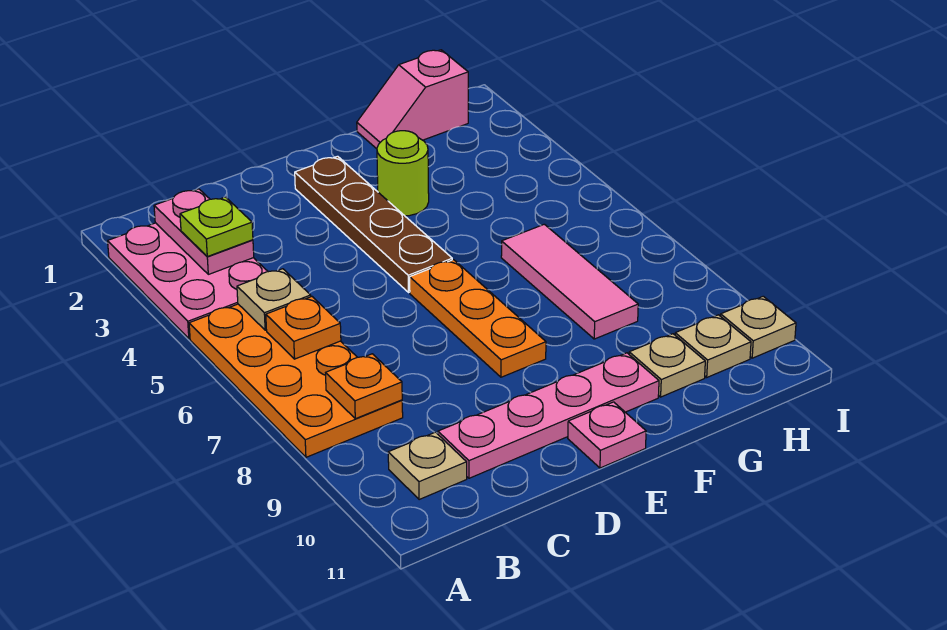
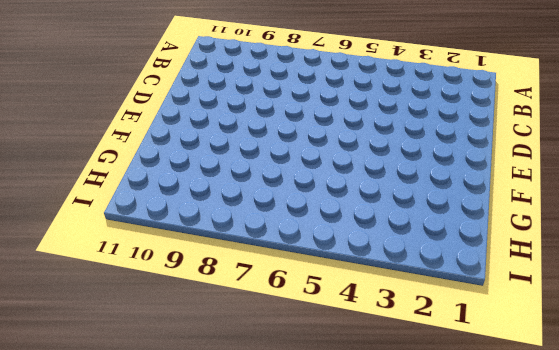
none -> pink plate A2:B4 level 1
none -> orange plate A5:B8 level 1
none -> tan plate B10 level 1

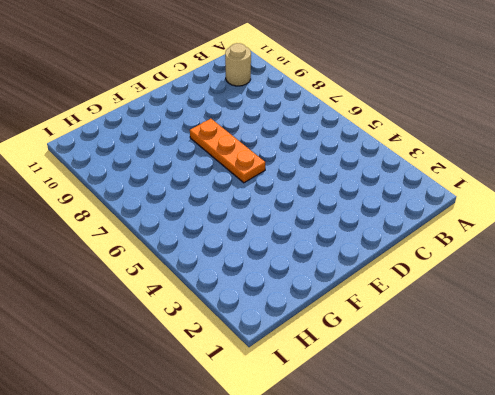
tan round brick B10 level 1 -> tan plate B10 level 1
none -> pink plate A2:B4 level 1
none -> orange plate A5:B8 level 1
none -> pink plate C10:F10 level 1

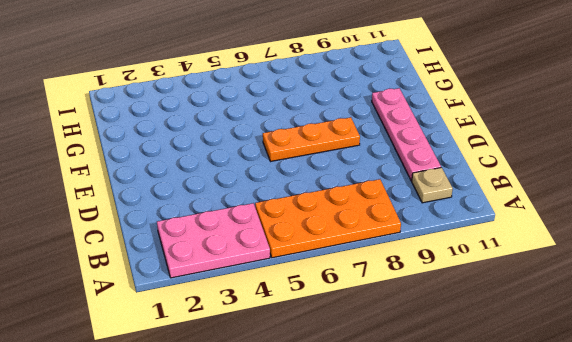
none -> brown plate E2:E5 level 1
none -> pink plate E11 level 1
none -> lime round brick F3 level 1

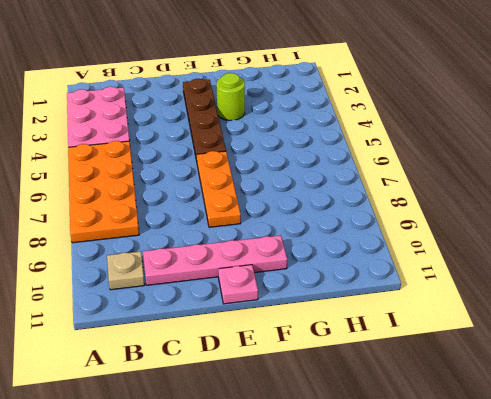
none -> pink slope G1:H1 level 1 top H
none -> pink tile G6:G8 level 1
none -> tan plate G10 level 1

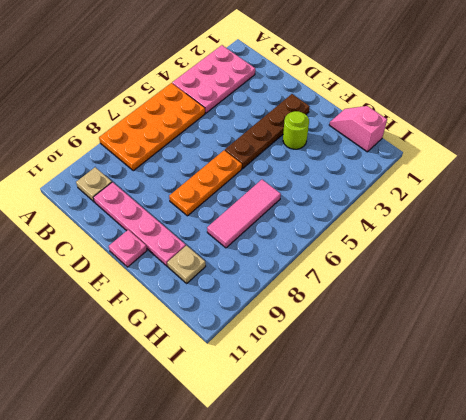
none -> tan plate H10 level 1
none -> tan plate I10 level 1
none -> pink plate B2:B3 level 2

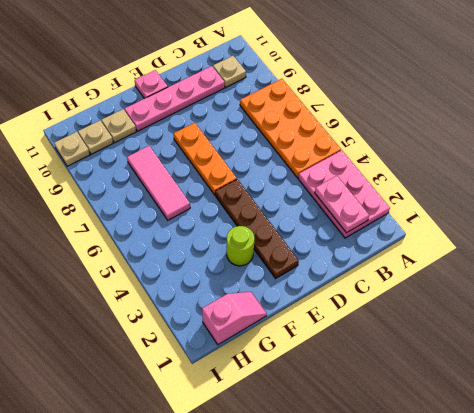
none -> tan plate B5 level 2
none -> orange plate B6 level 2
none -> orange plate B8 level 2

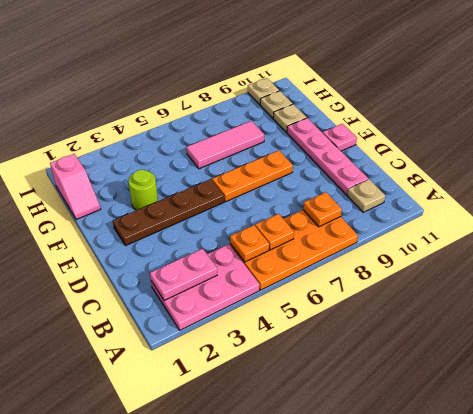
orange plate B5 level 2 -> tan plate B5 level 2
none -> lime plate B3 level 3

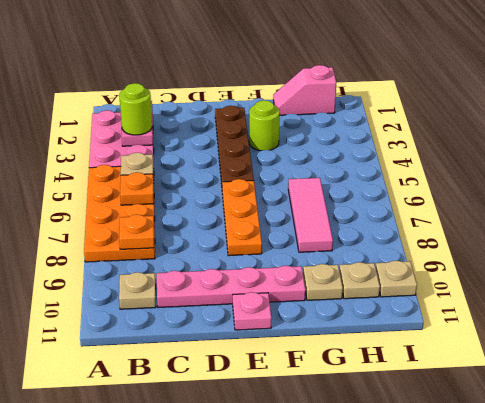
lime round brick B3 level 3 -> lime plate B3 level 3

